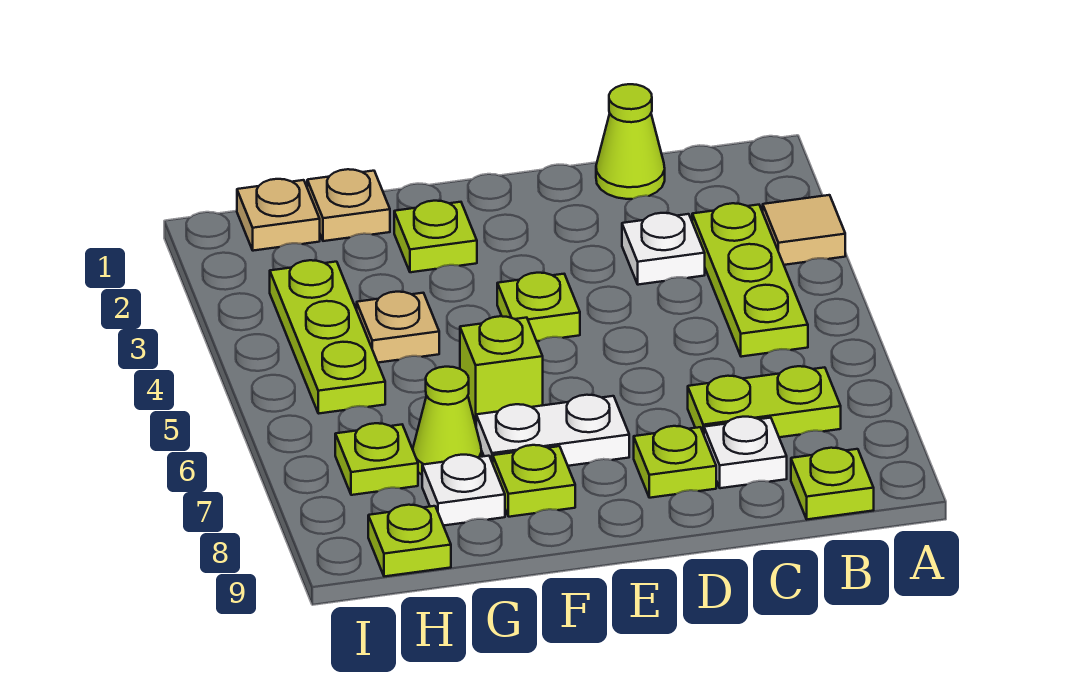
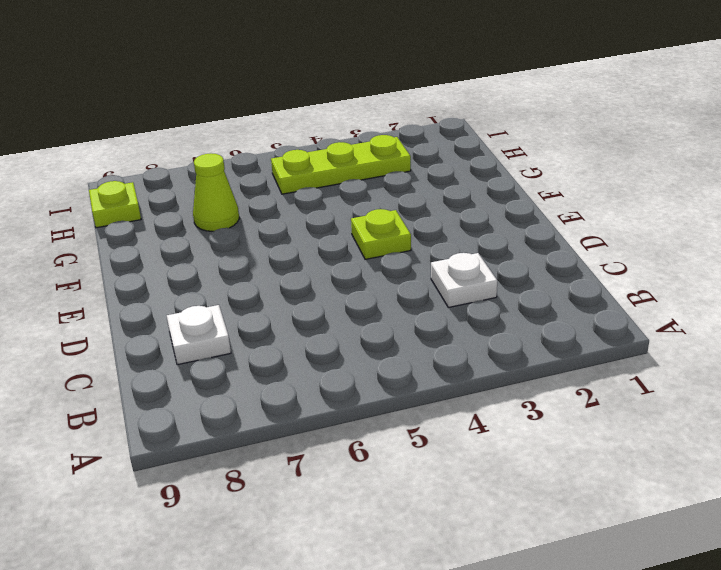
none -> tan tile A3 level 1
none -> lime plate B3:B5 level 1
none -> lime plate B7:C7 level 1

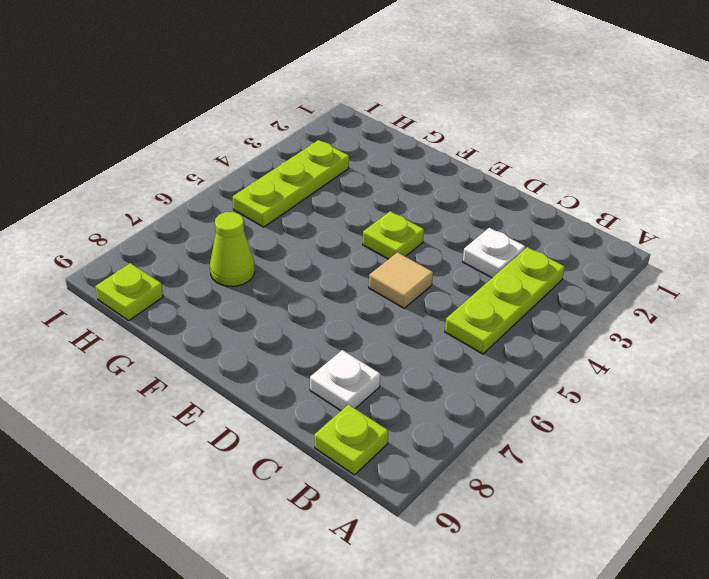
tan tile D5 level 1 -> tan tile A3 level 1
none -> lime plate B7:C7 level 1
none -> lime cone C1 level 1
none -> lime plate D8 level 1

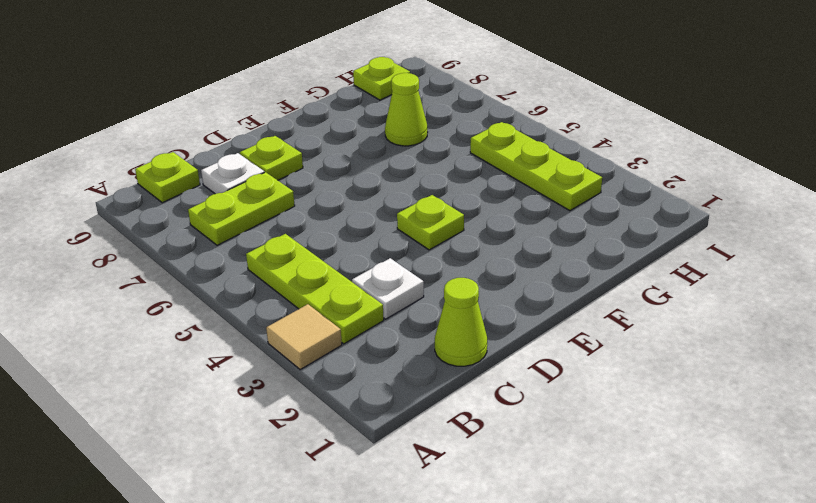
none -> white plate E7:F7 level 1
none -> lime plate F2 level 1
none -> lime brick F6 level 1

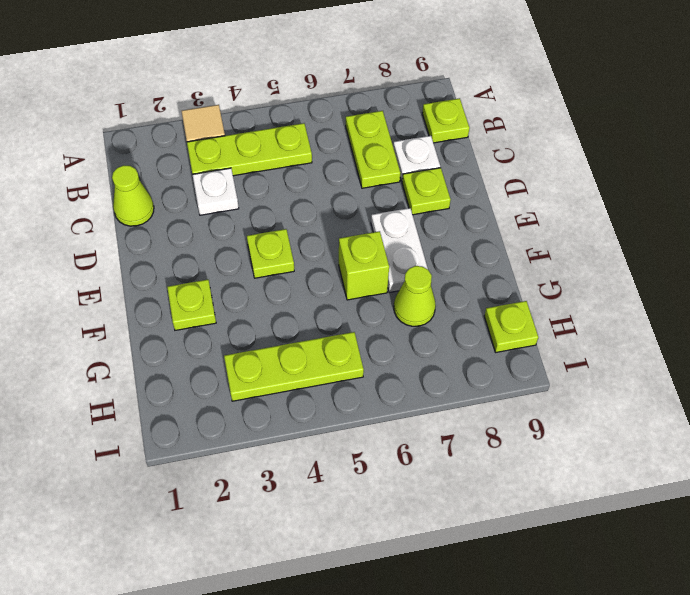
none -> lime plate F8 level 1
none -> tan plate G1 level 1
none -> tan plate G4 level 1

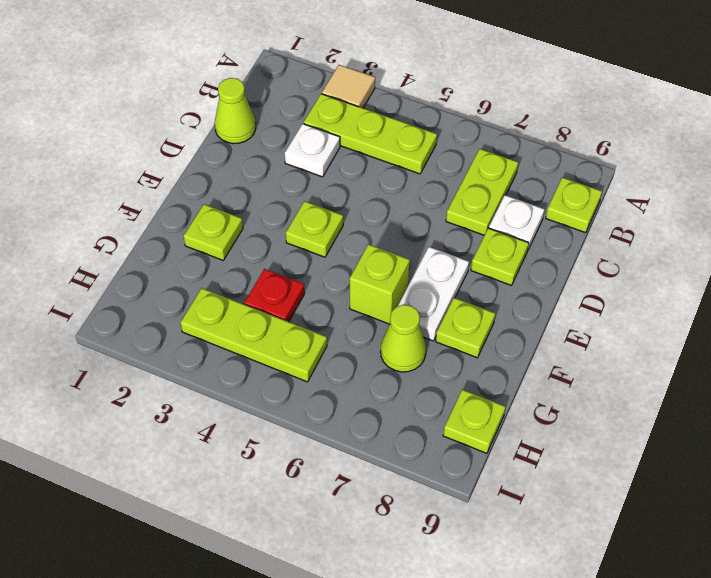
red plate G4 level 1 -> tan plate G4 level 1
none -> tan plate G1 level 1
none -> white plate G8 level 1
none -> tan plate H1 level 1

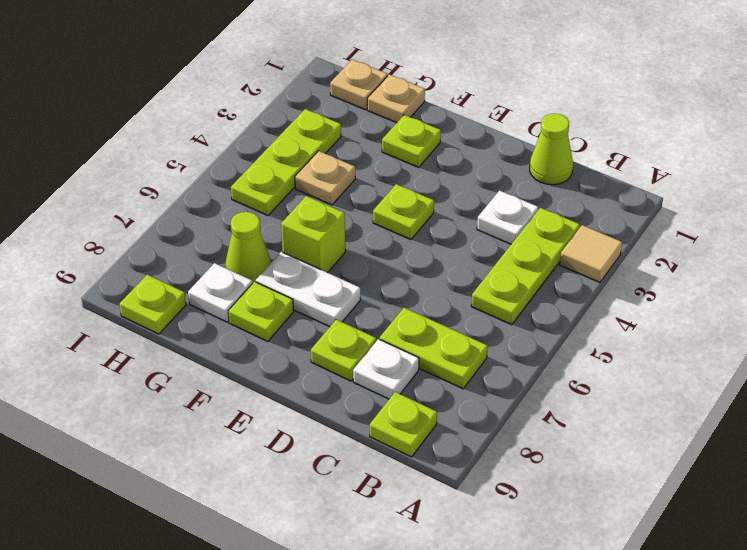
none -> lime plate H7 level 1

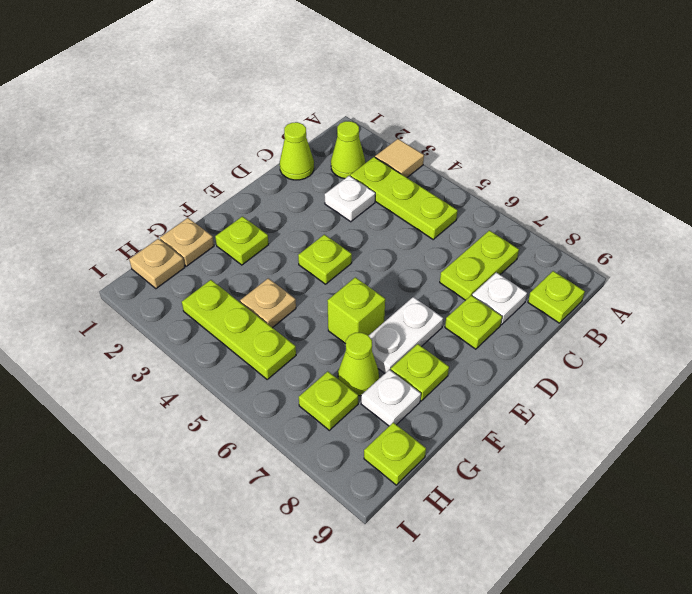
lime cone B2 level 1 -> none

